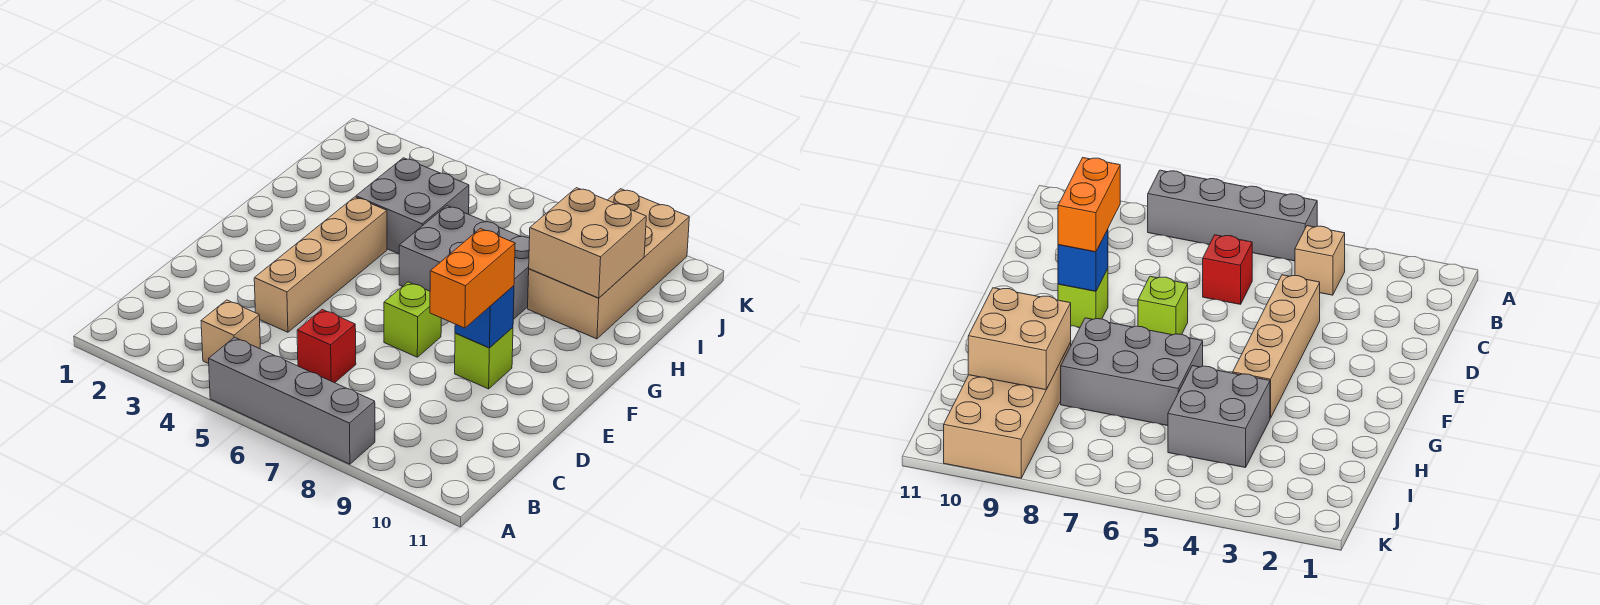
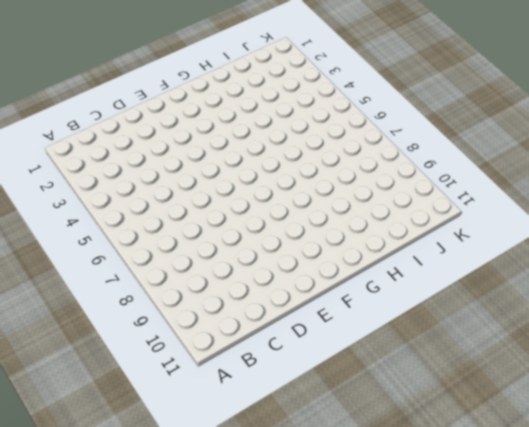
none -> grey brick A5:A8 level 1
none -> tan brick B4 level 1
none -> red brick C6 level 1

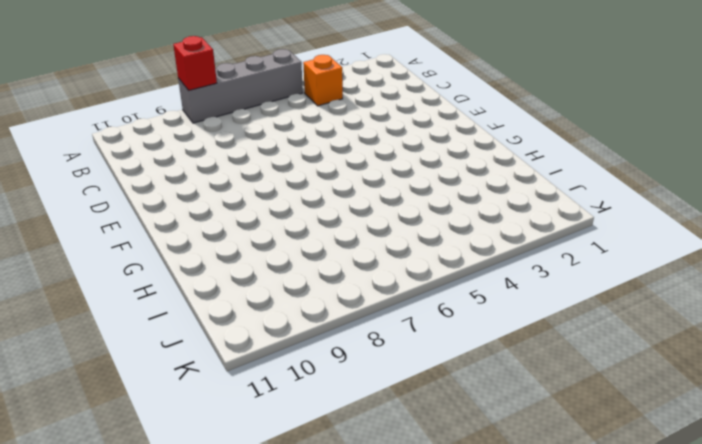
red brick A8 level 2 -> red brick C6 level 1
orange brick B4 level 1 -> tan brick B4 level 1
none -> tan brick D4:G4 level 1
none -> lime brick E7 level 1
none -> lime brick E9 level 1

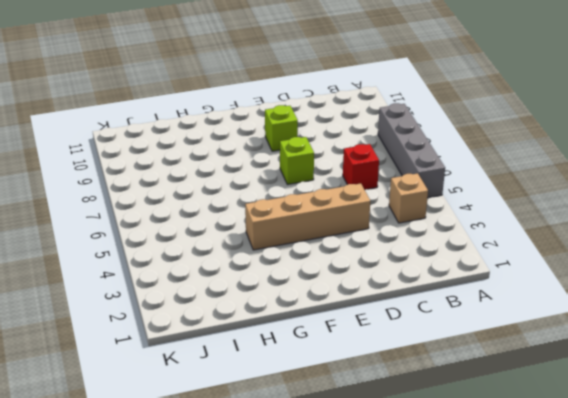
none -> grey brick G6:H8 level 1
none -> grey brick H4:I5 level 1
none -> tan brick H9:K10 level 1

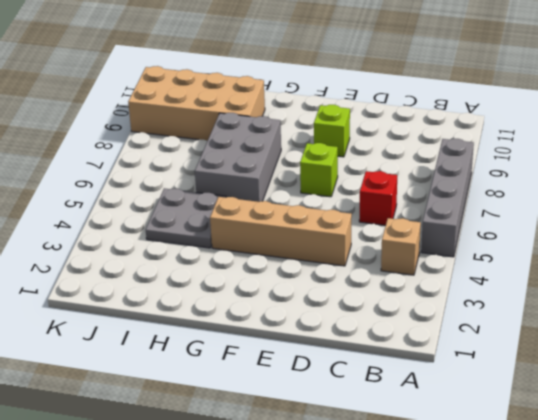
grey plate H4:I5 level 1 -> grey brick H4:I5 level 1
none -> blue brick E9 level 2
none -> tan brick H9:I10 level 2
none -> orange brick D9:E9 level 3

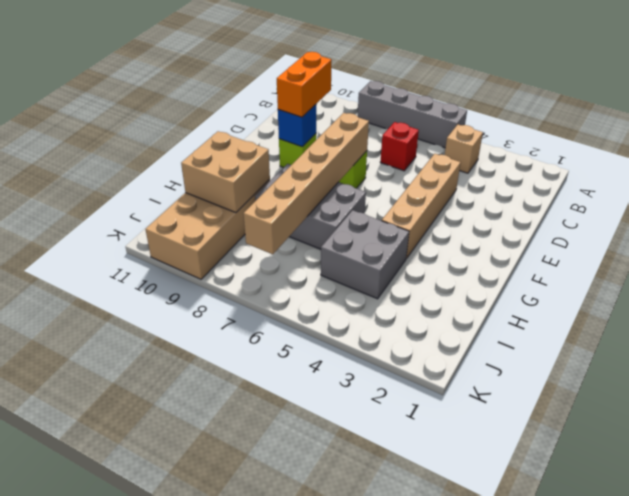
tan brick E7:J7 level 2 -> none

